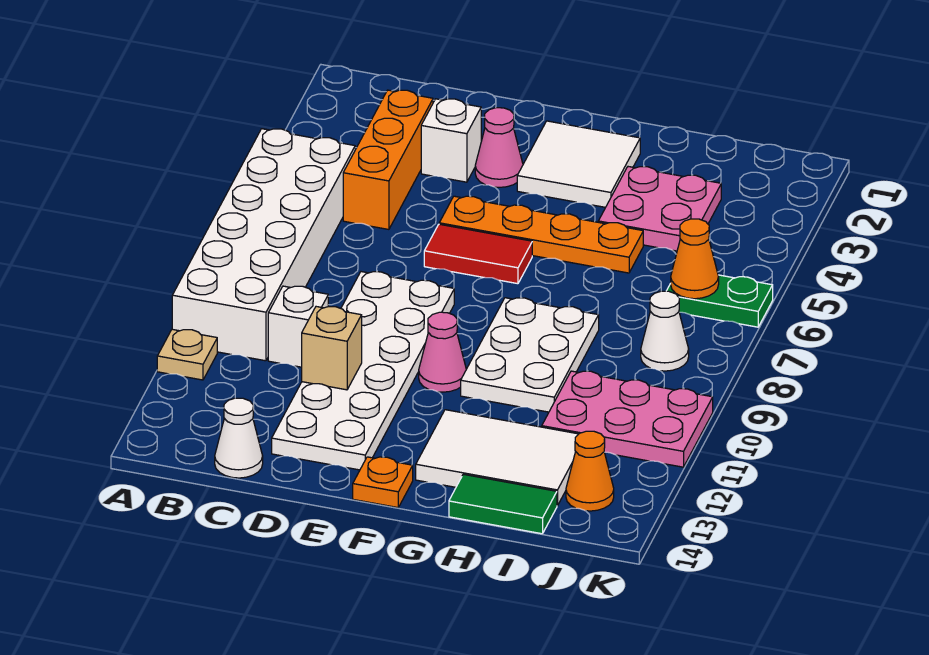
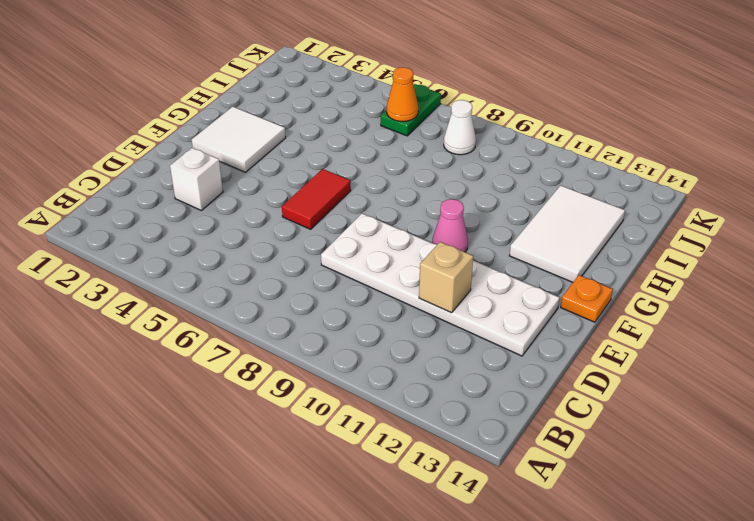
none -> white brick A5:B10 level 1
none -> tan plate A11 level 1
none -> orange brick C3:C5 level 1

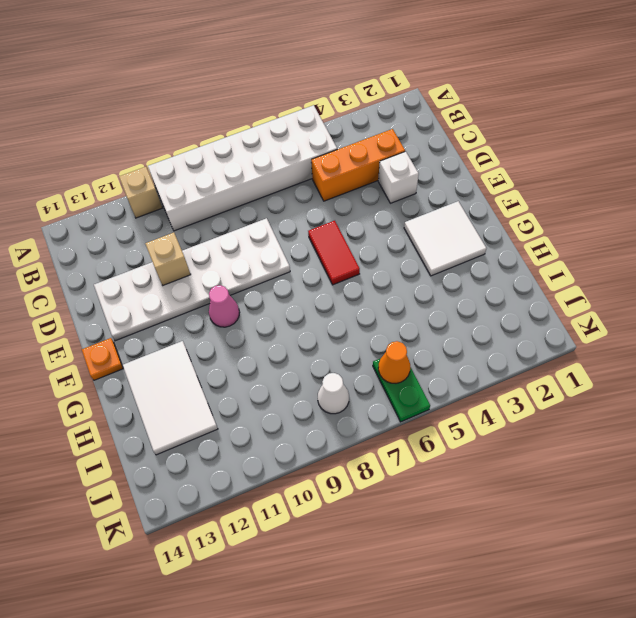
tan brick A11 level 1 -> tan plate A11 level 1
none -> white brick C10 level 1
none -> white cone C14 level 1
none -> pink cone E3 level 1

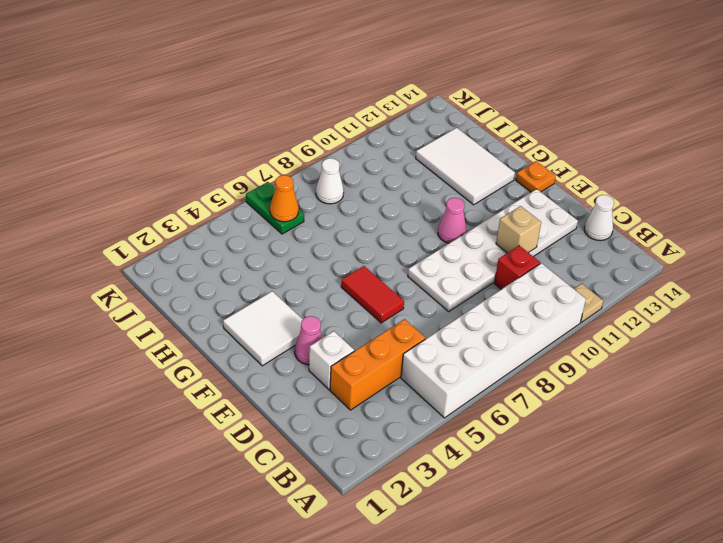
red brick C10 level 1 -> white brick C10 level 1
none -> orange plate E5:H5 level 1
none -> white plate G8:H10 level 1
none -> pink plate H3:I4 level 1

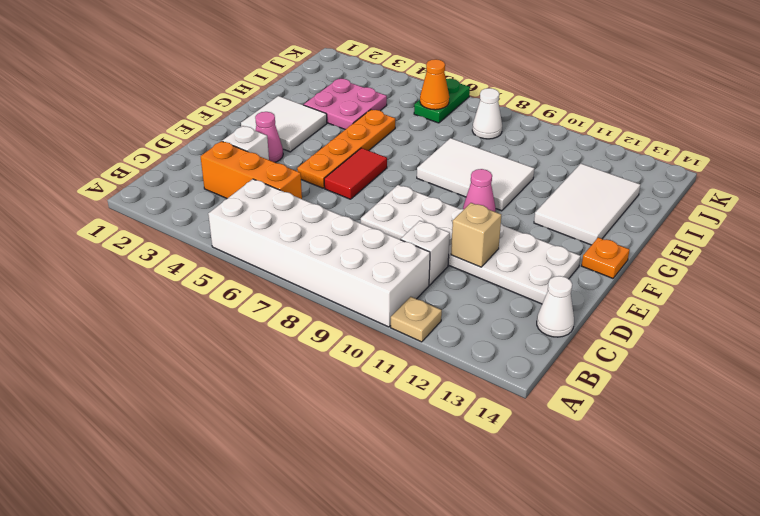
white tile G8:H10 level 1 -> white plate G8:H10 level 1
none -> green tile H14:I14 level 1
none -> pink plate I10:K11 level 1
none -> orange cone J13 level 1

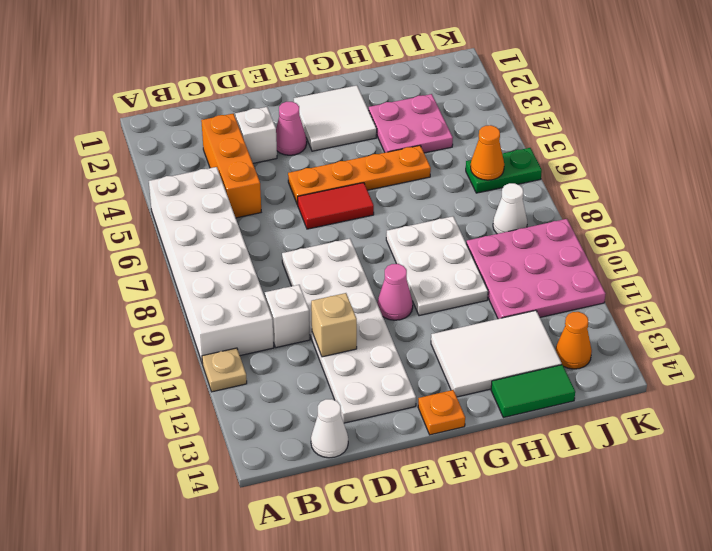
pink plate I9:K11 level 1 -> pink plate I10:K11 level 1

